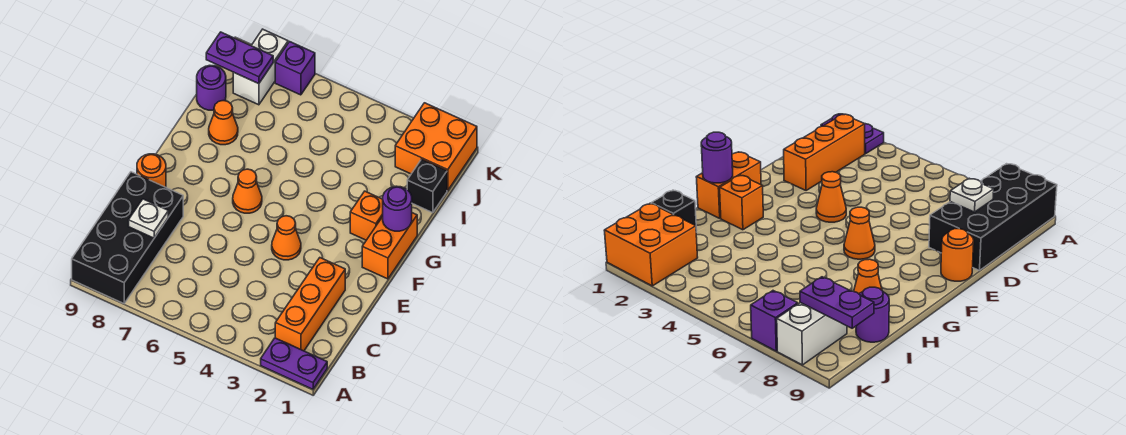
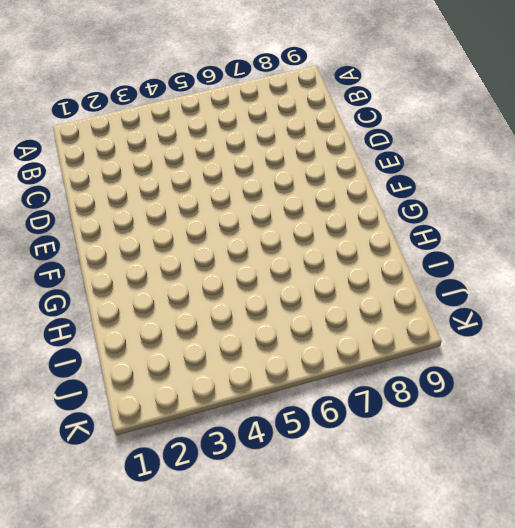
none -> purple plate A1:A2 level 1
none -> black brick A8:D9 level 1
none -> orange brick B2:D2 level 1

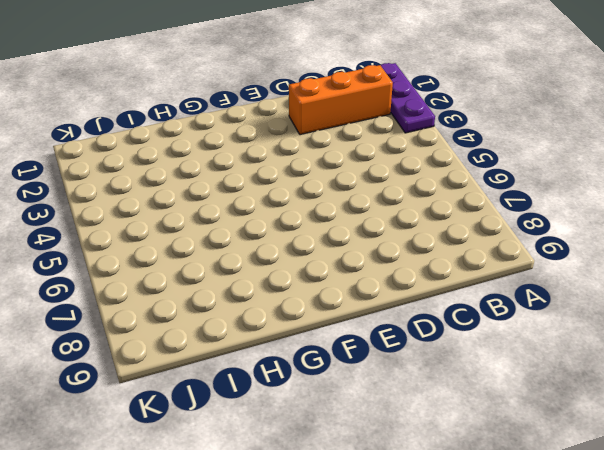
purple plate A1:A3 level 1 -> purple plate A1:A2 level 1
none -> black brick A8:D9 level 1
none -> orange cone E4 level 1
none -> orange round brick E9 level 1

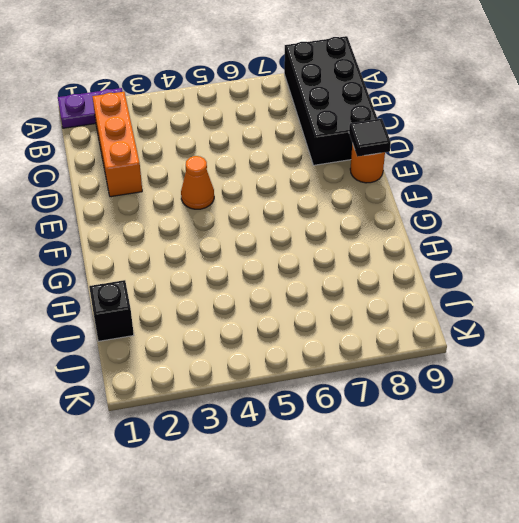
black tile E9 level 2 -> none
none -> orange brick F1:G1 level 1
none -> orange cone F6 level 1
none -> orange brick G2 level 1

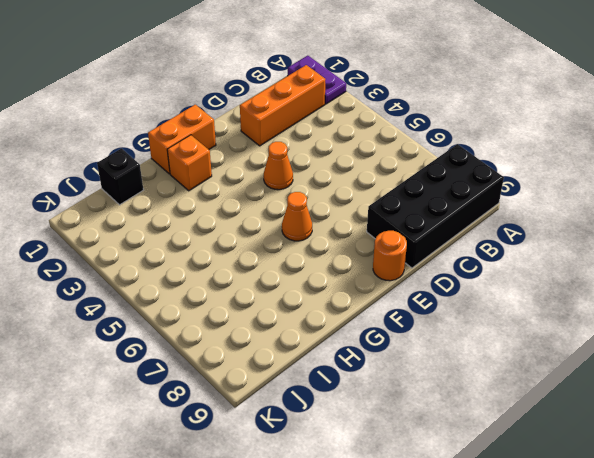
none -> orange cone H8 level 1
none -> purple round brick I9 level 1
none -> orange brick J1:K2 level 1

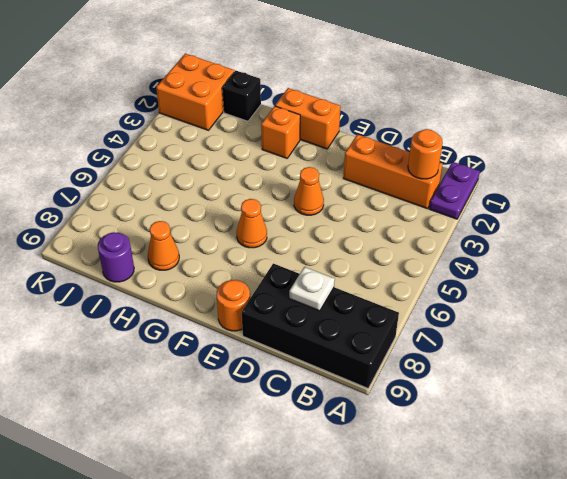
orange round brick B2 level 2 -> none
none -> white brick J8:K8 level 1
none -> purple brick K7 level 1
none -> purple round brick G1 level 2

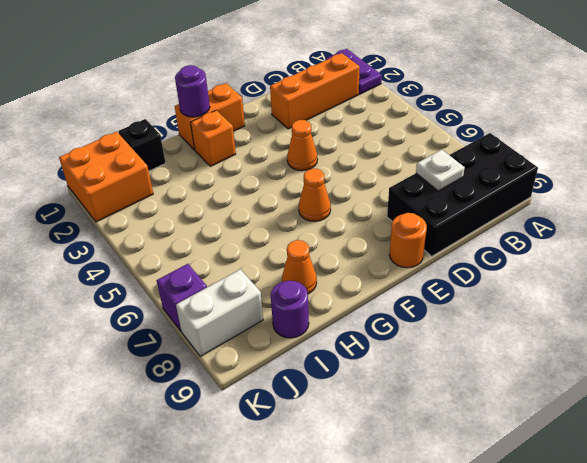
none -> purple plate J8:J9 level 2

